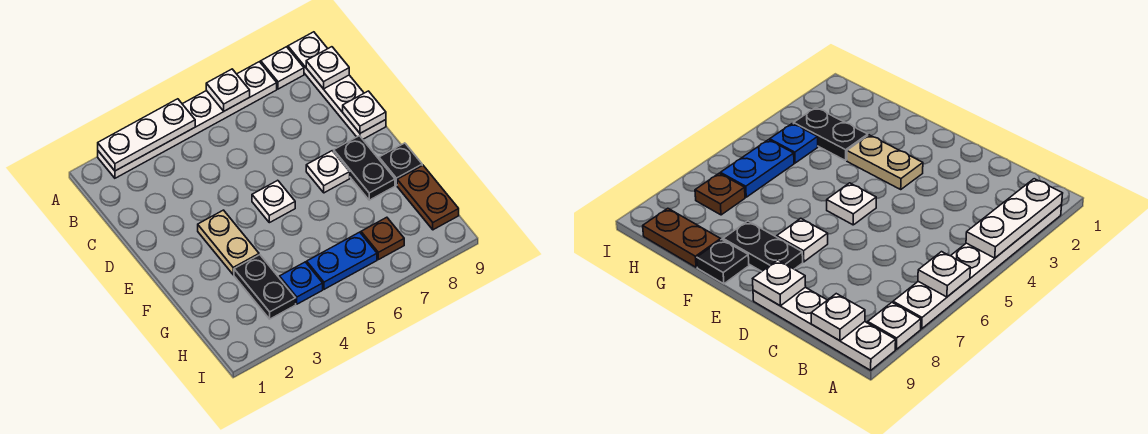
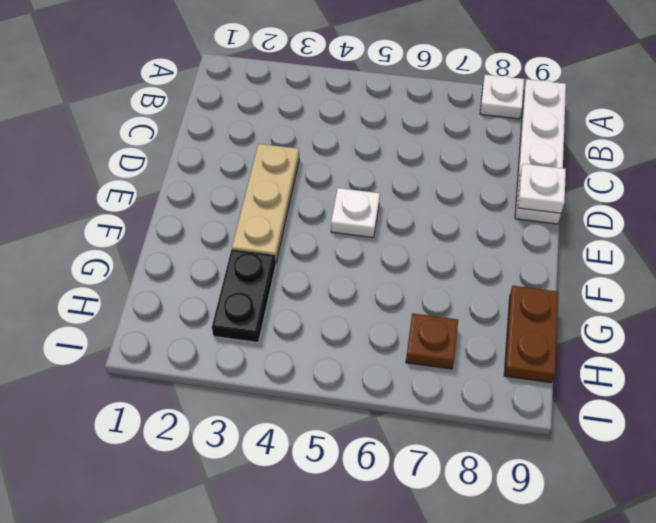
tan plate D3:F3 level 1 -> tan plate E3:F3 level 1
none -> white plate A2:A7 level 1
none -> white plate E7 level 1
none -> black plate E8:F8 level 1

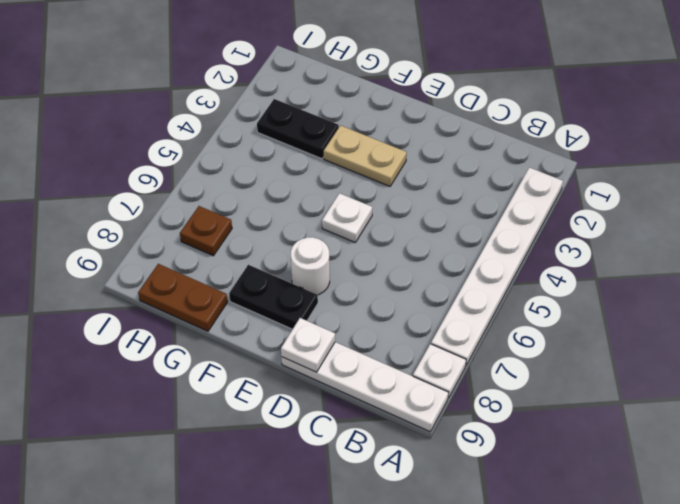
white round brick E7 level 1 -> white plate E7 level 1
none -> black plate F9 level 1
none -> blue plate H4 level 1
none -> blue plate H5:H6 level 1

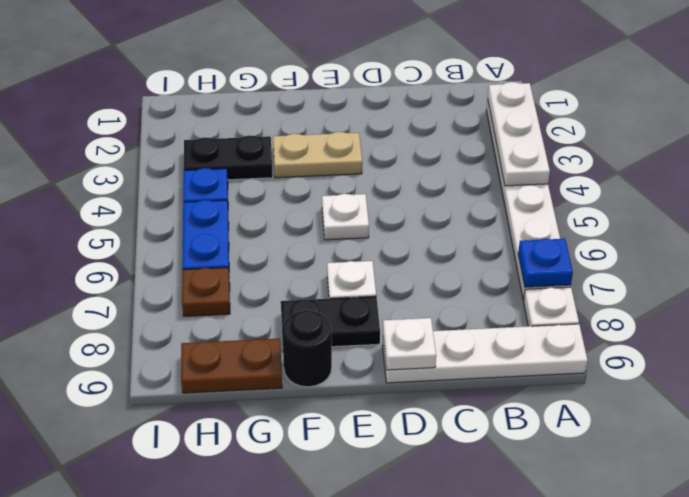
blue plate A7 level 2 -> none
black round brick F9 level 1 -> black plate F9 level 1
none -> white plate A6 level 2
none -> white plate B9 level 2

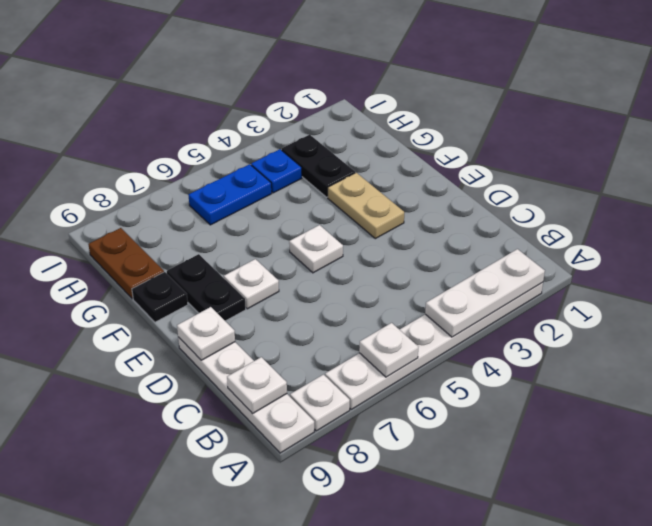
none -> brown plate H7 level 1

